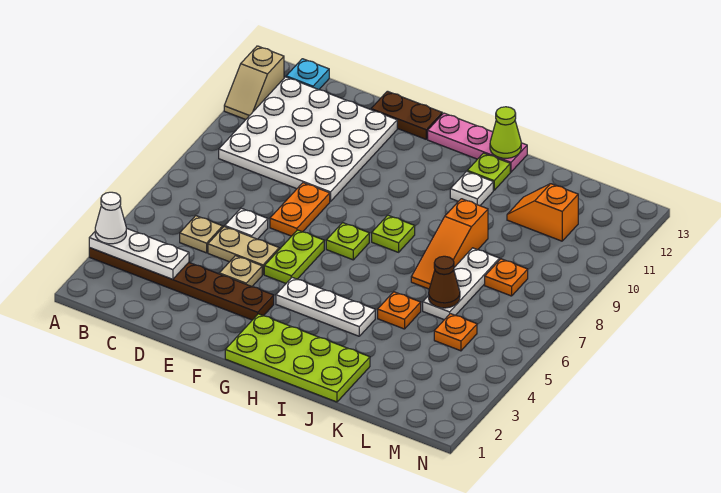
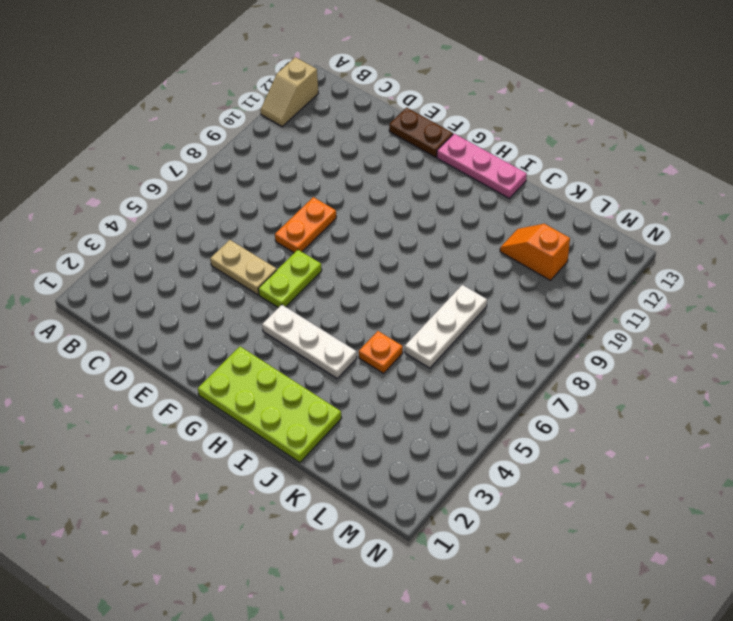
none -> brown plate A3:F3 level 1
none -> white plate B9:E12 level 1
none -> cyan plate B13 level 1

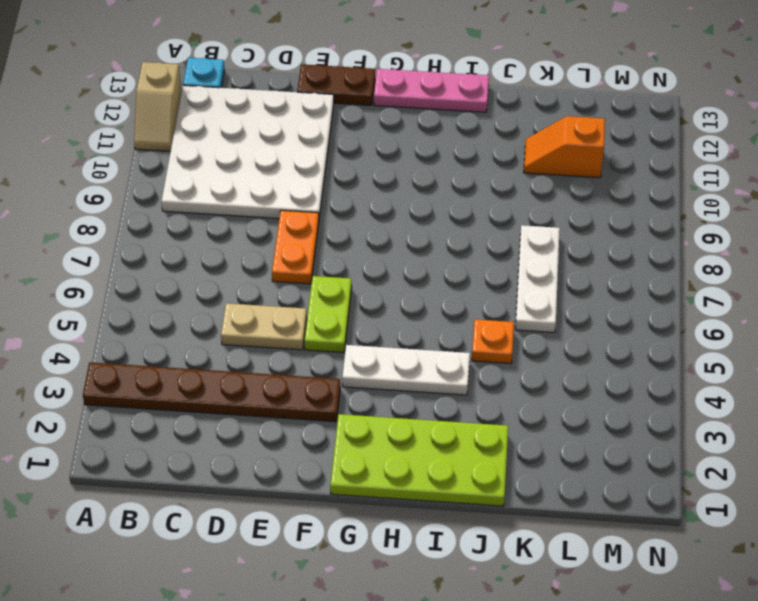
none -> tan plate C5 level 1
none -> white plate D6 level 1
none -> tan plate E4 level 1

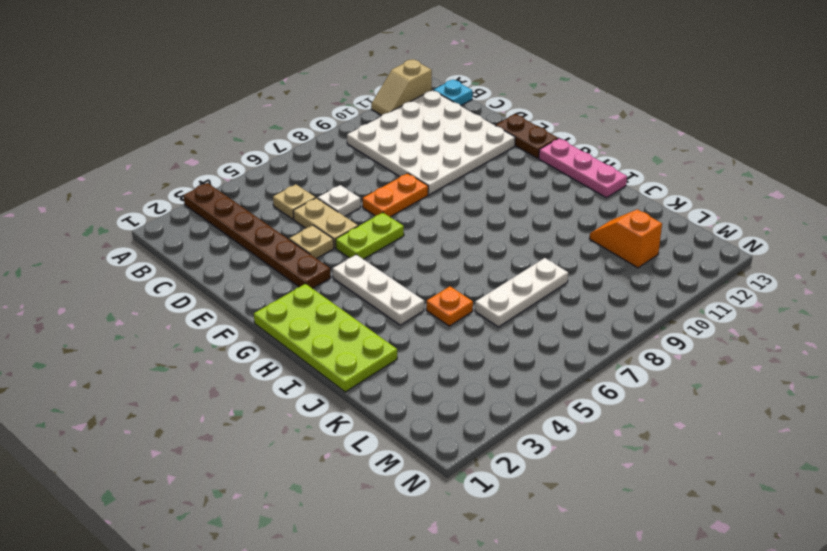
none -> lime plate G7 level 1
none -> lime plate H8 level 1
none -> white plate I11 level 1

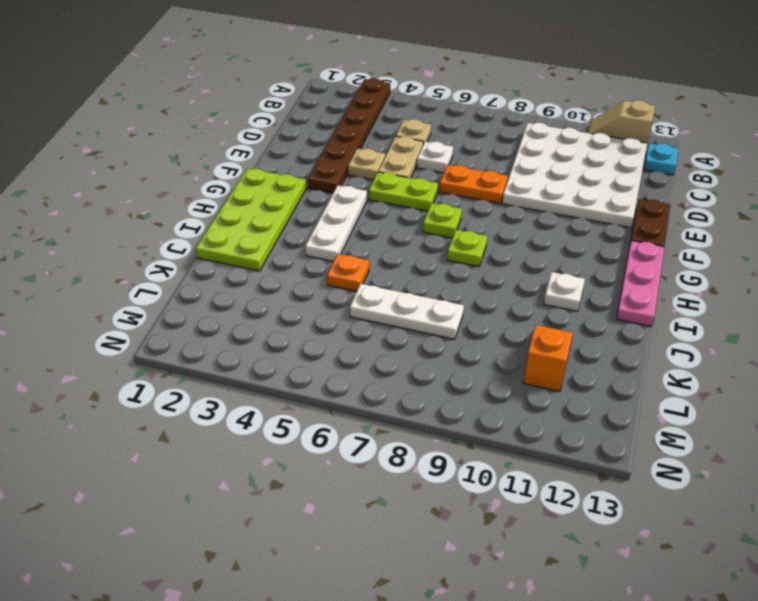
none -> lime plate I12 level 1
none -> orange slope J7:J9 level 1 top 9
none -> orange plate L5 level 1

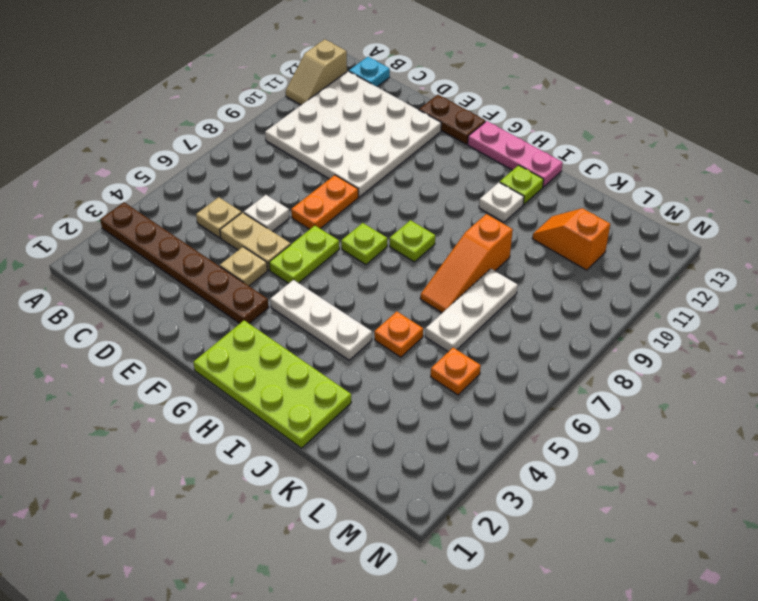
none -> orange plate L8 level 1
none -> white plate A3:C3 level 2
none -> lime cone I13 level 2

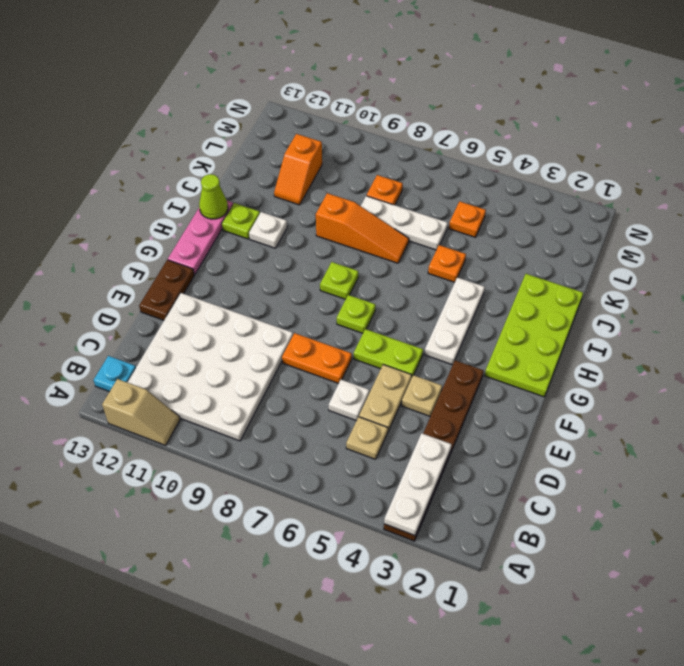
none -> brown cone K6 level 2
none -> white cone A3 level 3

